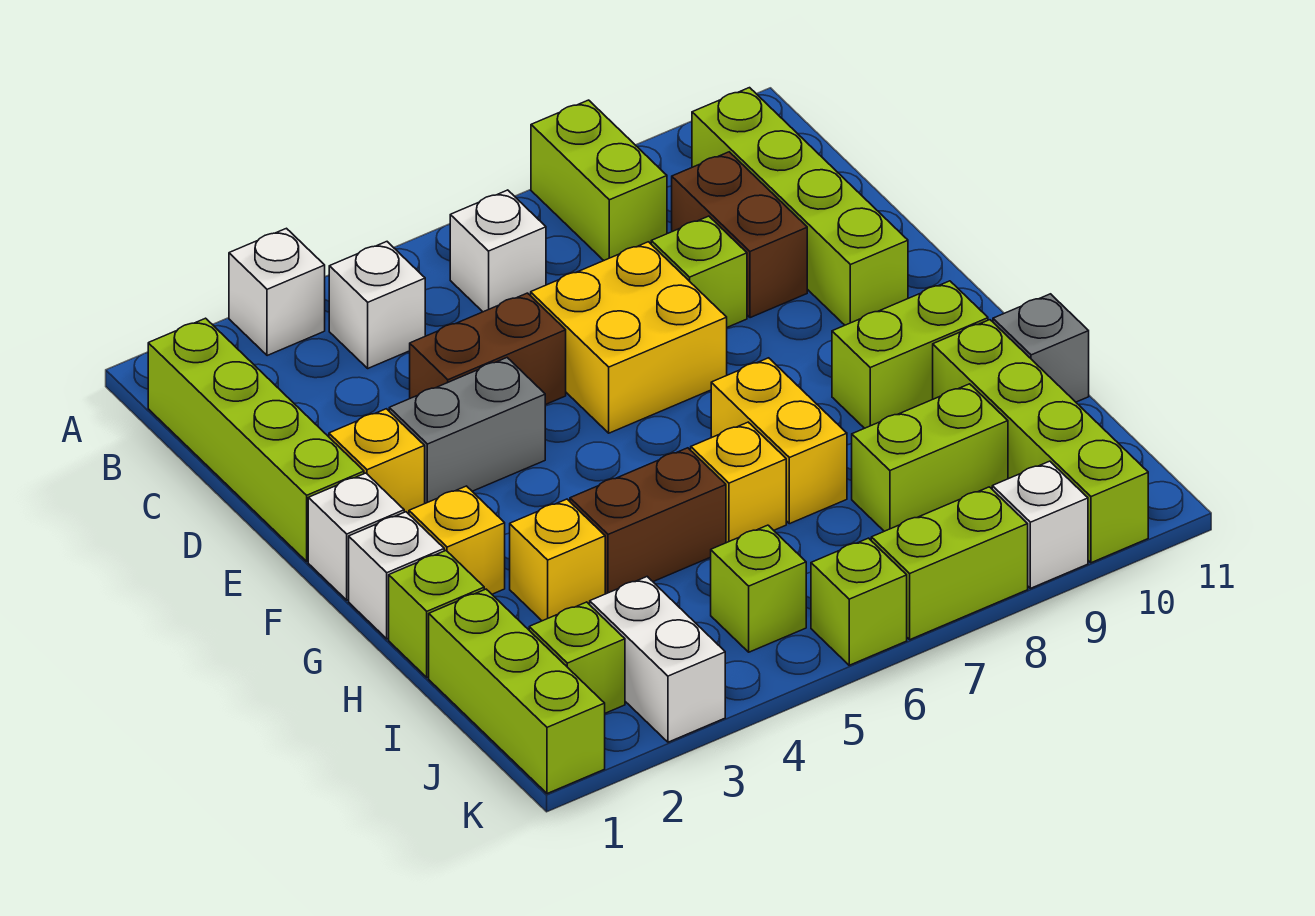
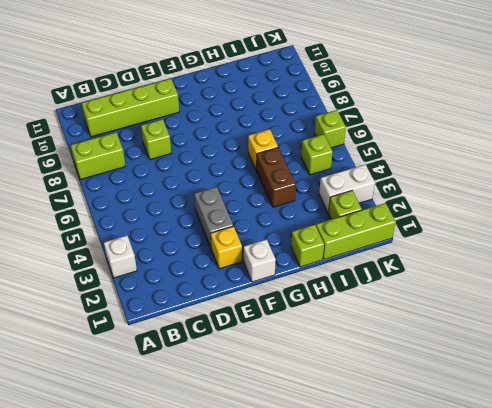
none -> lime brick B1:E1 level 1
none -> white brick B4 level 1
none -> white brick B6 level 1
none -> brown brick C9:D9 level 1

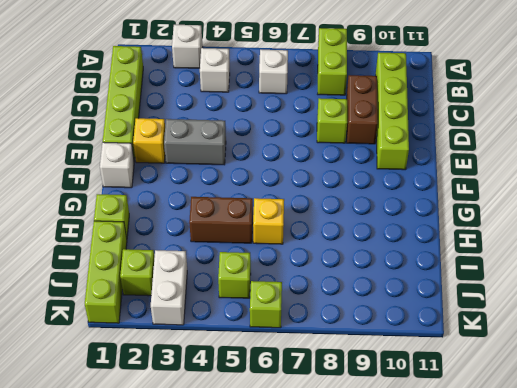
none -> brown brick D4:D5 level 1
none -> yellow brick D6:E7 level 1
none -> white brick G1 level 1
none -> yellow brick G2 level 1

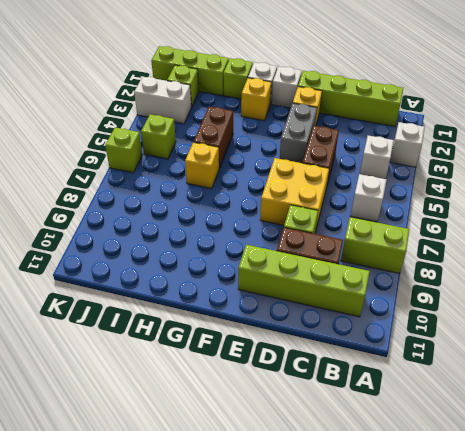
none -> yellow brick G7:H7 level 1
none -> lime brick G9:G10 level 1
none -> yellow brick H3 level 1
none -> lime brick H10:K10 level 1

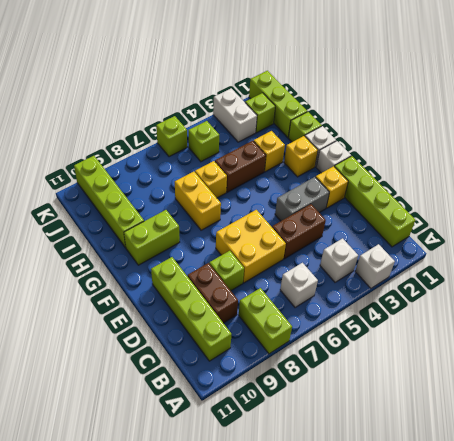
none -> grey brick H11 level 1
none -> lime brick I8:I9 level 1
none -> lime brick K7:K8 level 1
none -> white brick K9 level 1

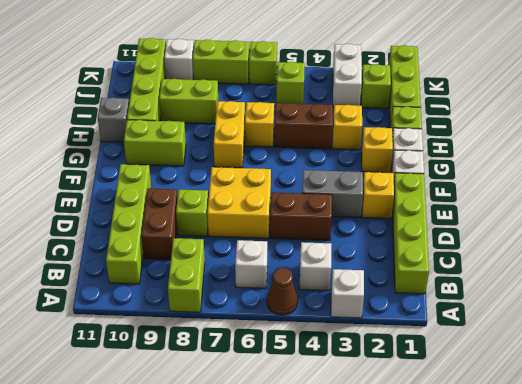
brown cone A5 level 1 -> none

